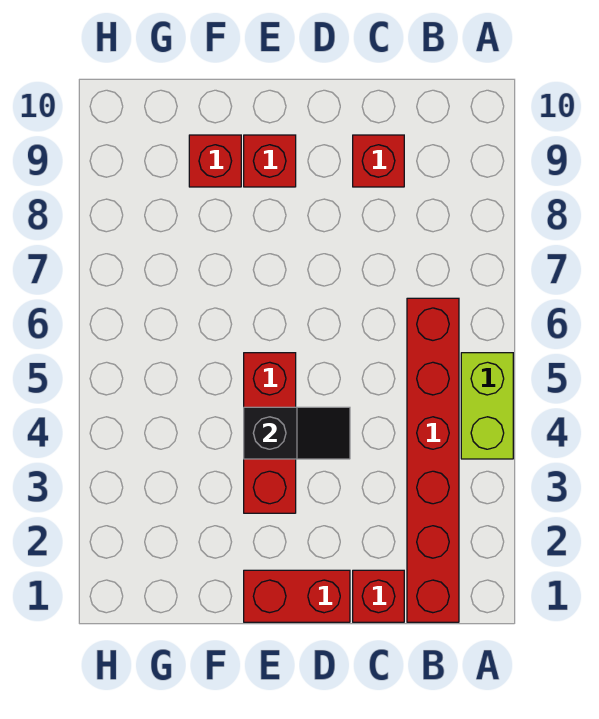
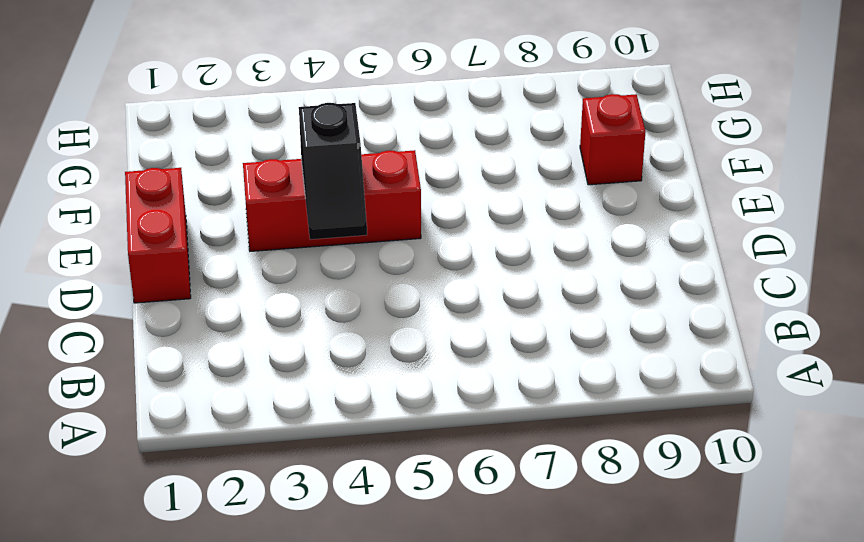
none -> lime brick A4:A5 level 1
none -> red brick B1:B6 level 1

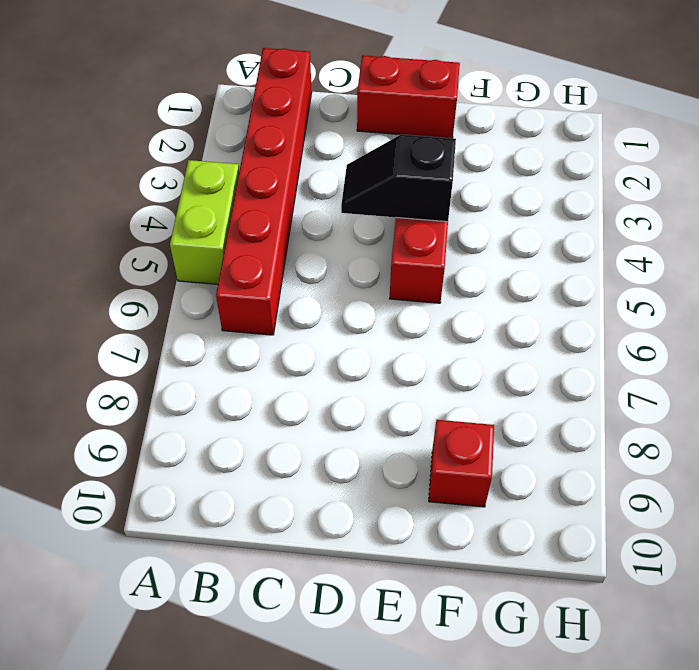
none -> red brick C1 level 1
none -> red brick C9 level 1

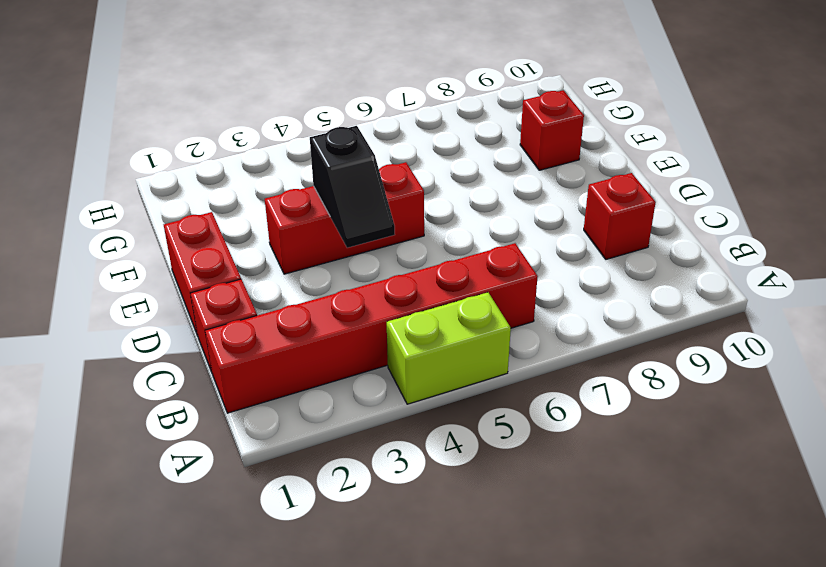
none -> red brick E9 level 1

